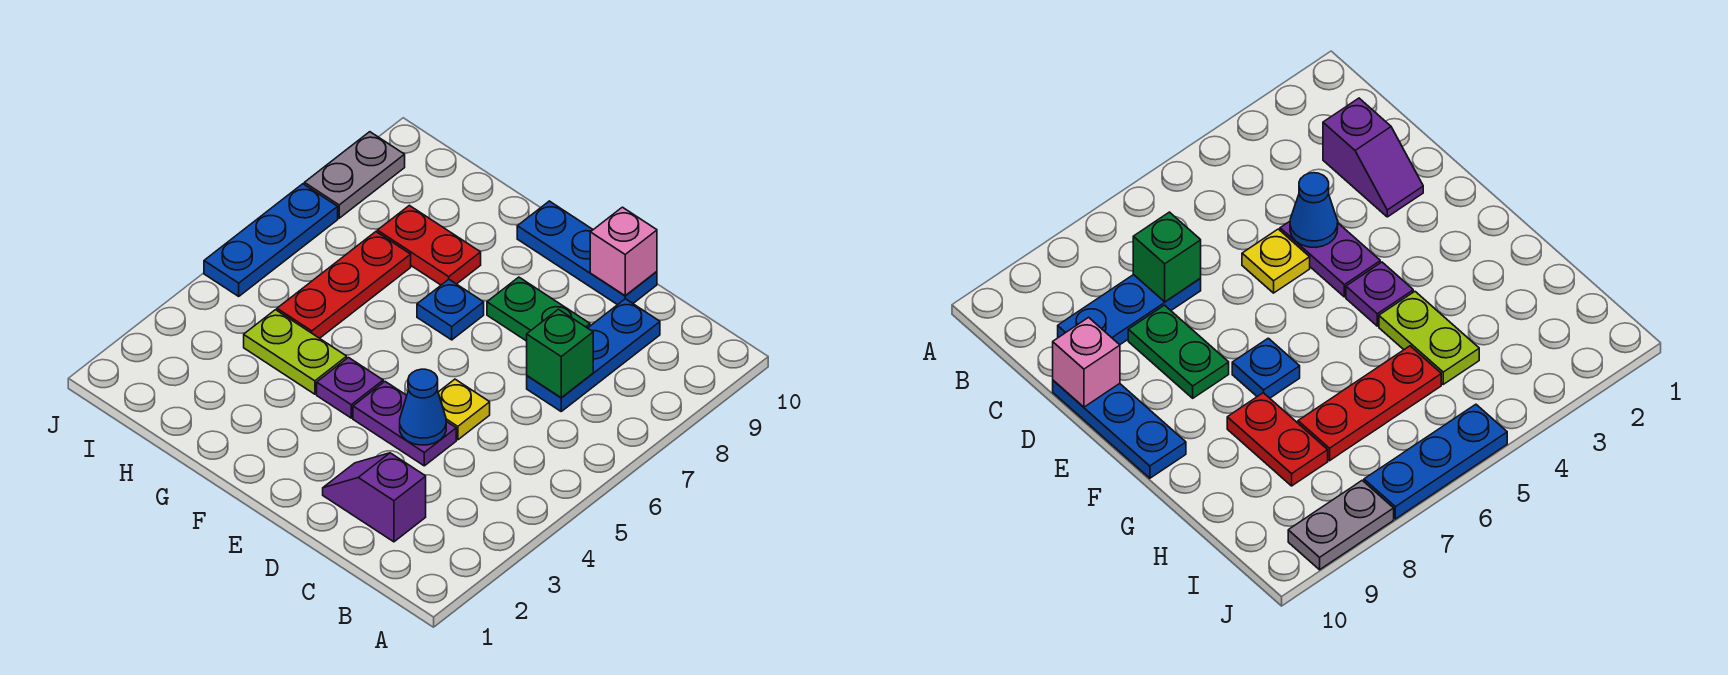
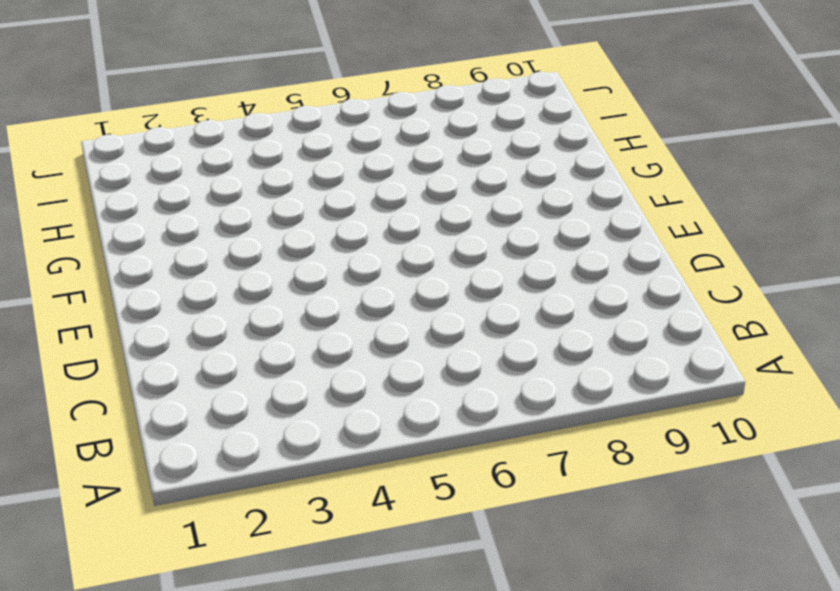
none -> purple slope C2:D2 level 1 top C
none -> blue plate C7:C9 level 1
none -> purple plate D4:E4 level 1

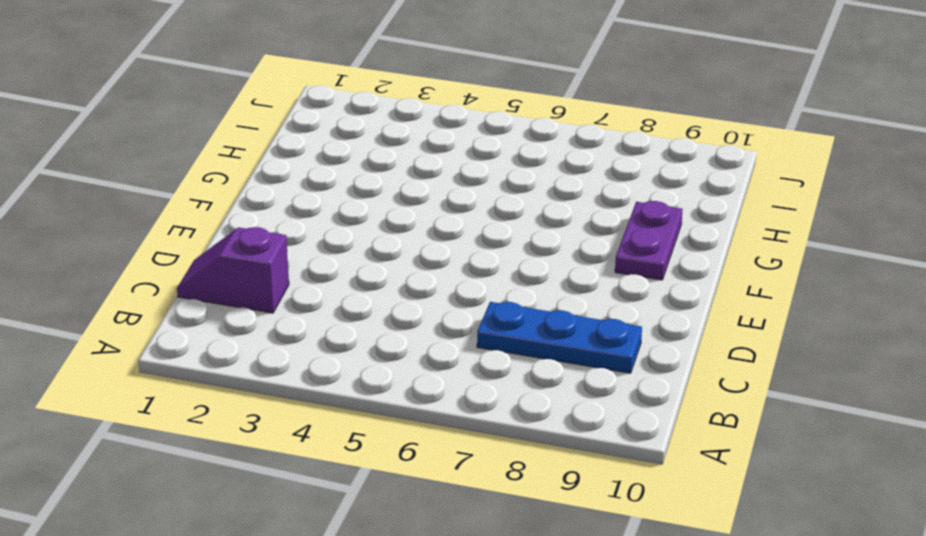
purple slope C1:C2 level 1 top 2 -> purple slope C2:D2 level 1 top C
purple plate F9:G9 level 1 -> purple plate D4:E4 level 1
none -> yellow plate D5 level 1
none -> green plate D8:E8 level 1
none -> blue plate D10:F10 level 1

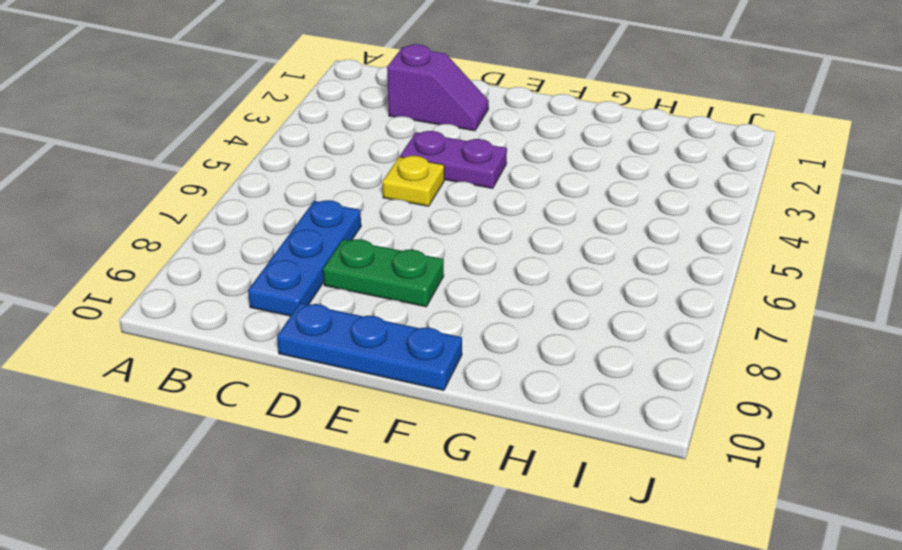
none -> purple plate F4 level 1
none -> blue plate F7 level 1
none -> lime plate G4:H4 level 1

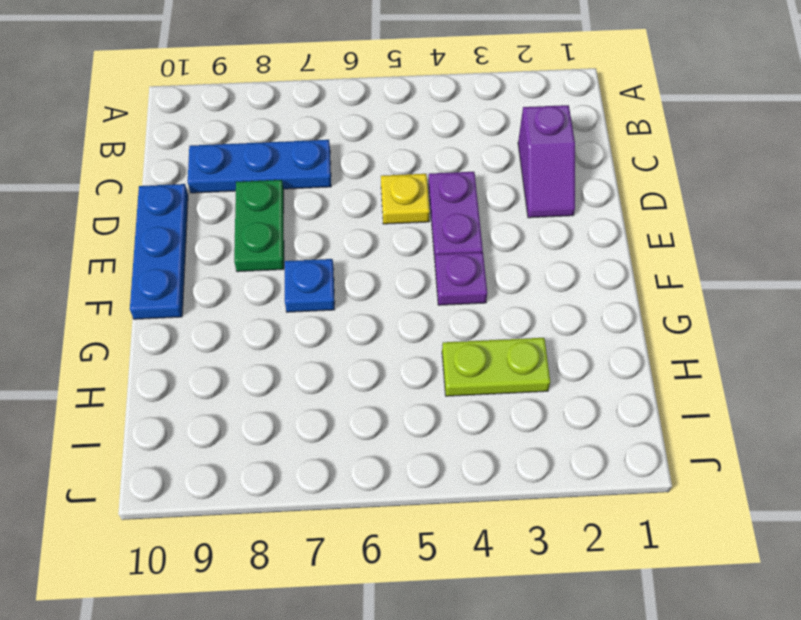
lime plate H3:H4 level 1 -> lime plate G4:H4 level 1
none -> red plate G8:H8 level 1
none -> red plate H5:H7 level 1
none -> blue plate J5:J7 level 1

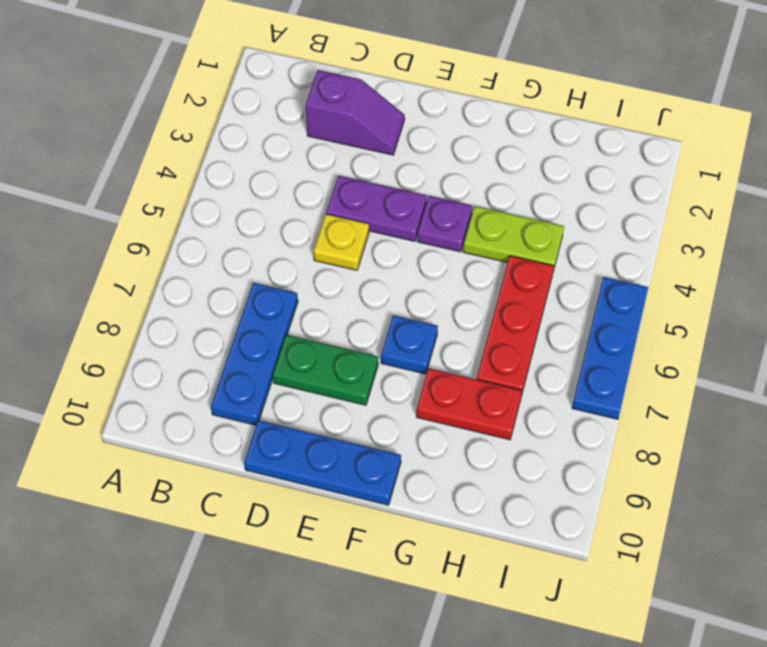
none -> grey plate J8:J9 level 1
none -> green brick C7 level 2
none -> blue cone D4 level 2

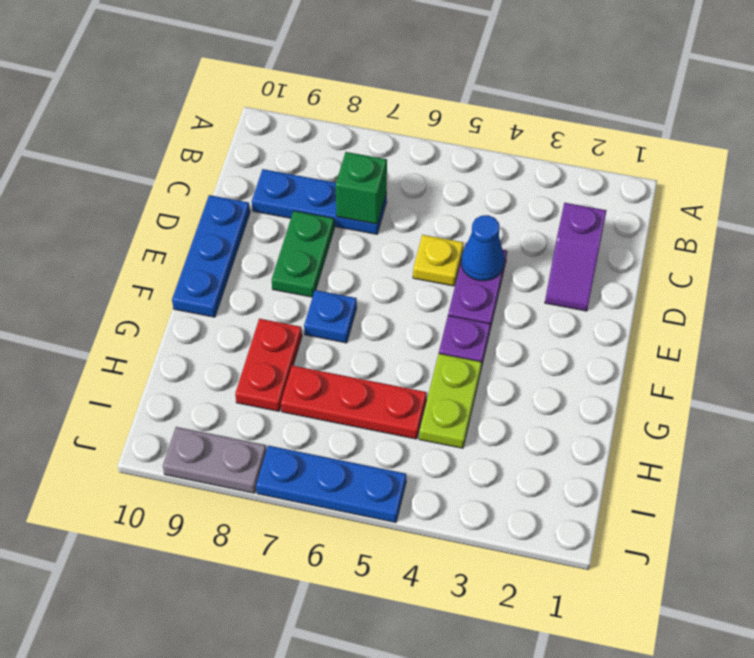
none -> pink brick D10 level 2

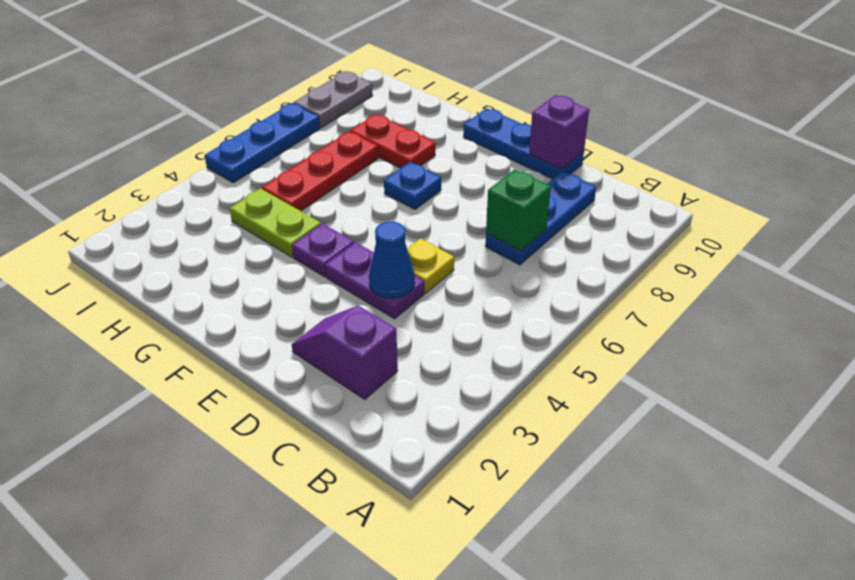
purple brick D10 level 2 -> pink brick D10 level 2
none -> green plate D8:E8 level 1

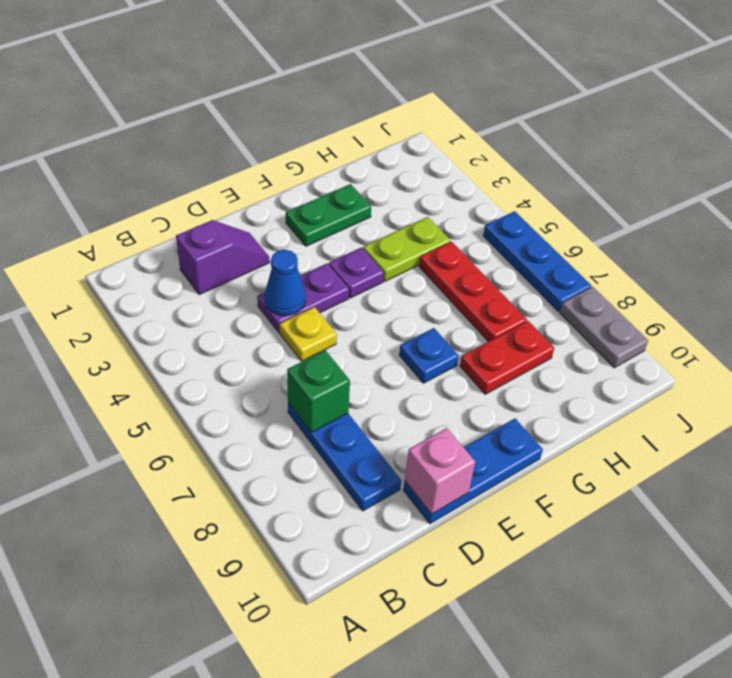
green plate F2:G2 level 1 -> green plate D8:E8 level 1

